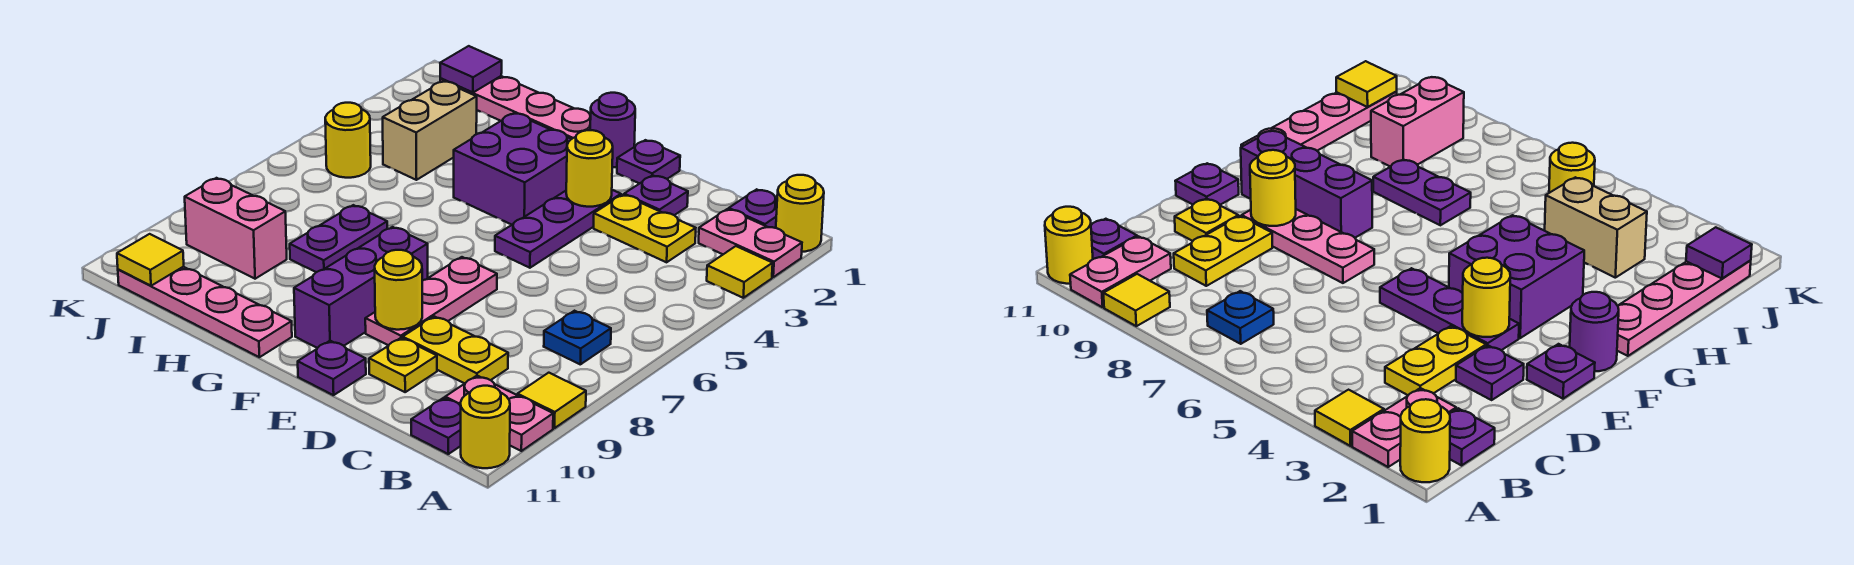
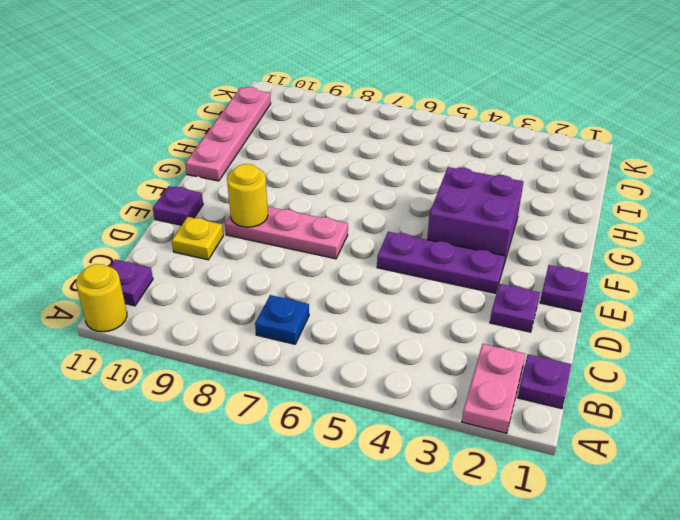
none -> yellow round brick A1 level 1
none -> yellow tile A3 level 1
none -> yellow tile A9 level 1
none -> pink plate A10:B10 level 1

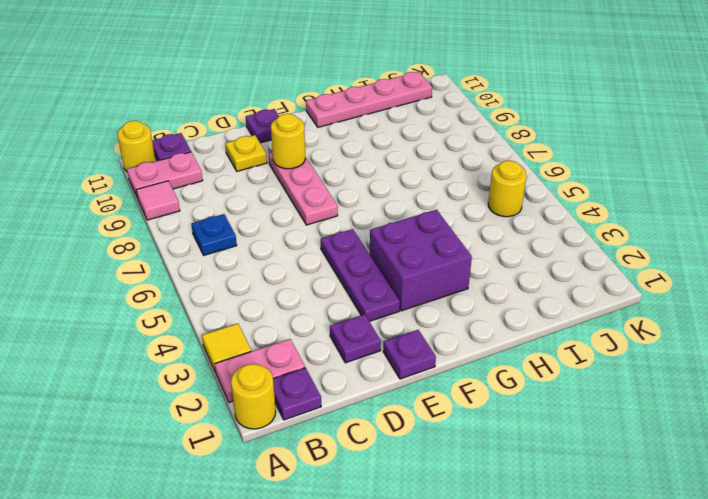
pink tile A9 level 1 -> yellow tile A9 level 1
none -> yellow plate C3:D3 level 1
none -> yellow plate C9:D9 level 1
none -> purple round brick F1 level 1
none -> purple brick F8:F10 level 1

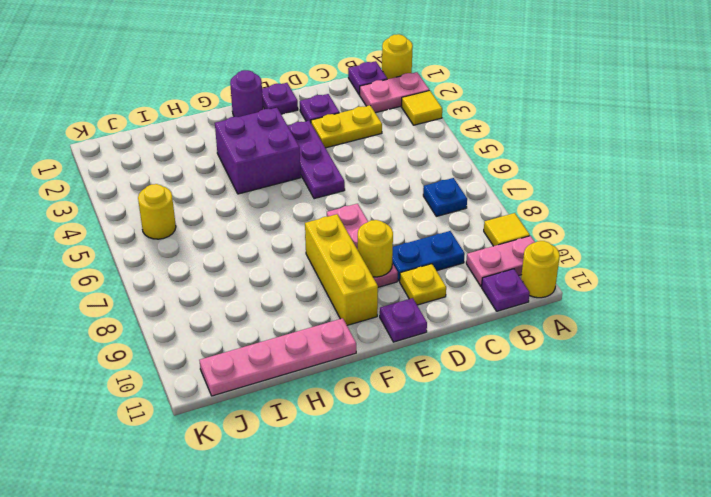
blue plate C9:D9 level 1 -> yellow plate C9:D9 level 1
yellow brick F8:F10 level 1 -> purple brick F8:F10 level 1
none -> pink plate G1:J1 level 1
none -> purple plate H7:H8 level 1
none -> tan brick I3:I4 level 1
none -> pink brick I9:J9 level 1

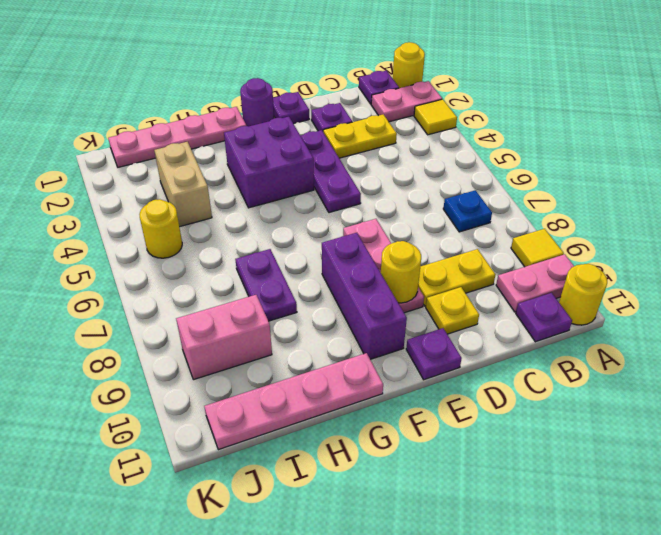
none -> yellow round brick E3 level 2
none -> purple tile J1 level 2
none -> yellow tile J11 level 2

